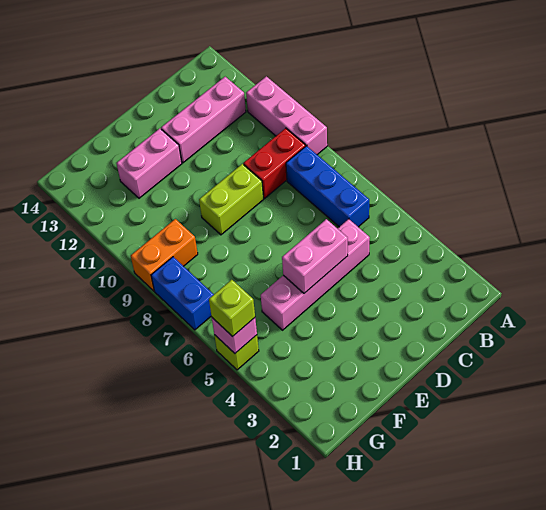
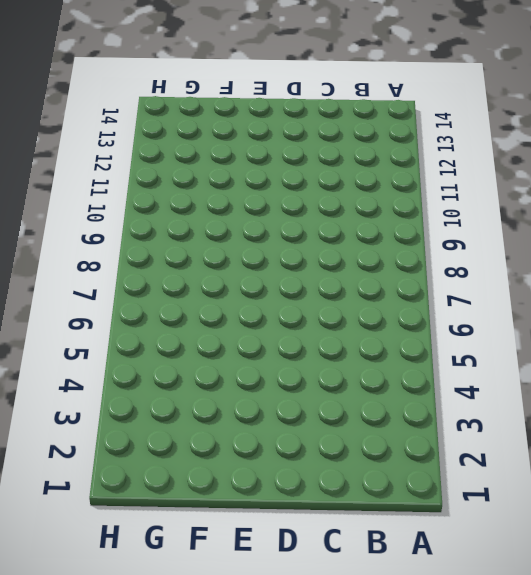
none -> pink brick A9:A11 level 1
none -> blue brick B6:B8 level 1
none -> red brick B9:C9 level 1

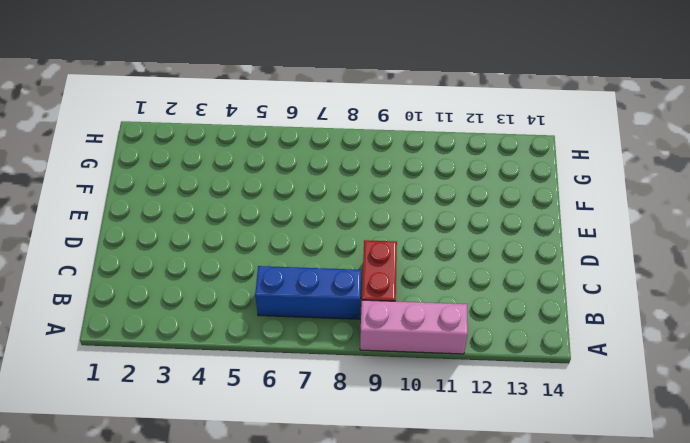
none -> pink brick B12:D12 level 1
none -> pink brick C5:F5 level 1
none -> lime brick D9:E9 level 1

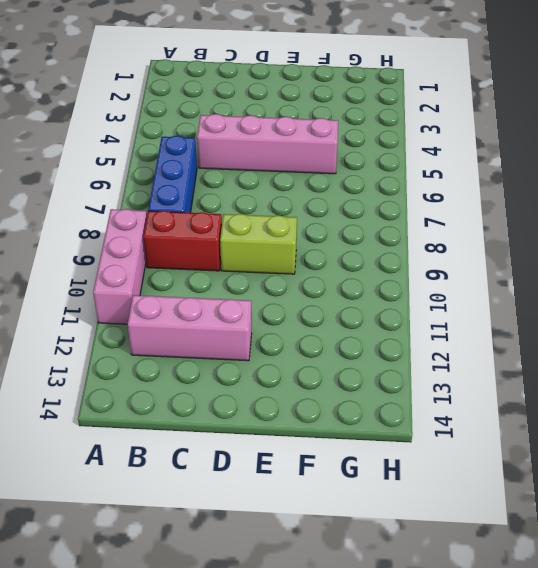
none -> pink brick E12:F12 level 1
none -> orange brick G9:H9 level 1
none -> lime brick H5 level 1

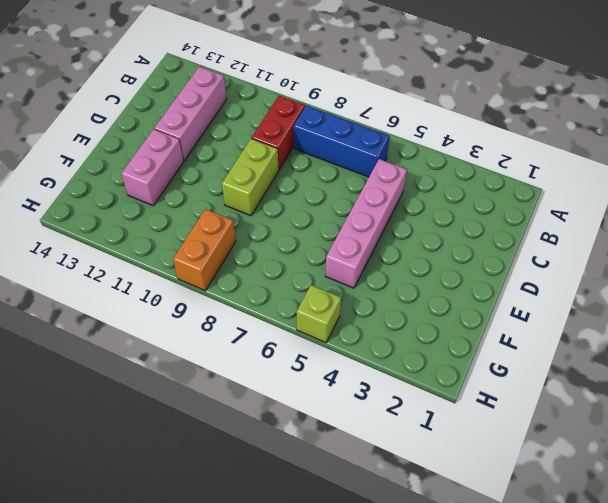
none -> pink brick A9:A11 level 1
none -> blue brick H7:H8 level 1
none -> pink brick D5:E5 level 2

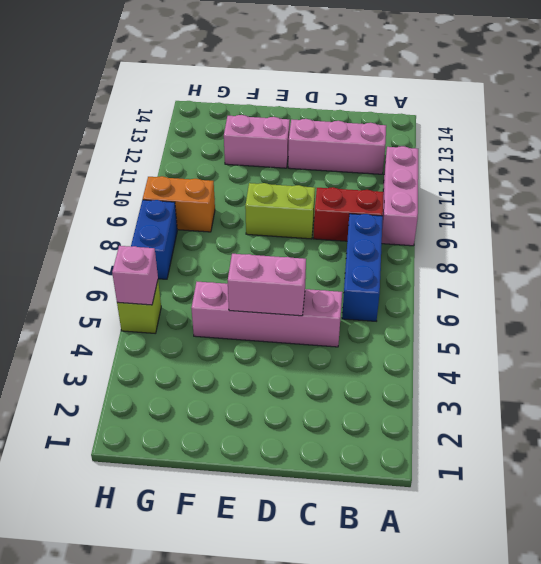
none -> lime brick H5 level 3

